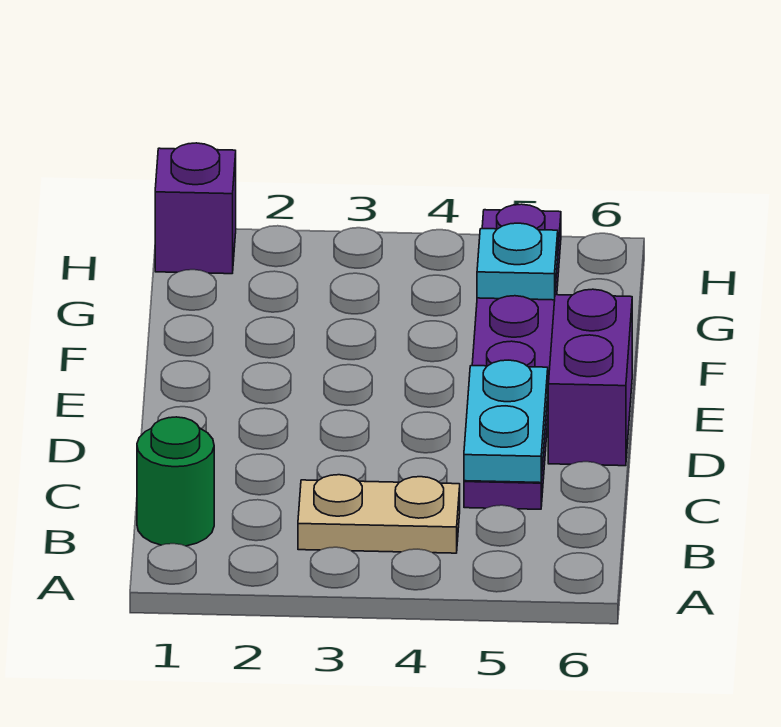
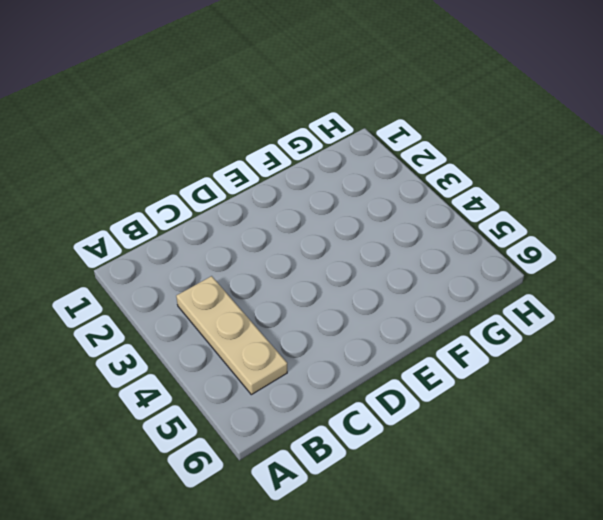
tan plate B3:B5 level 1 -> tan plate B3:B4 level 1
none -> green round brick B1 level 1
none -> purple plate C5:H5 level 1

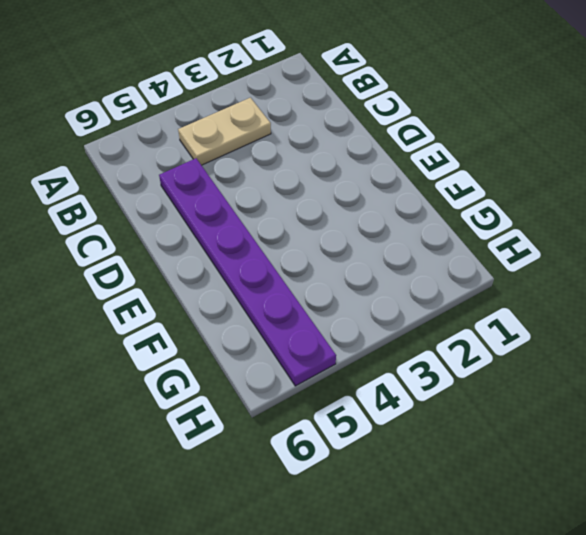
none -> green round brick B1 level 1
none -> purple brick D6:E6 level 1

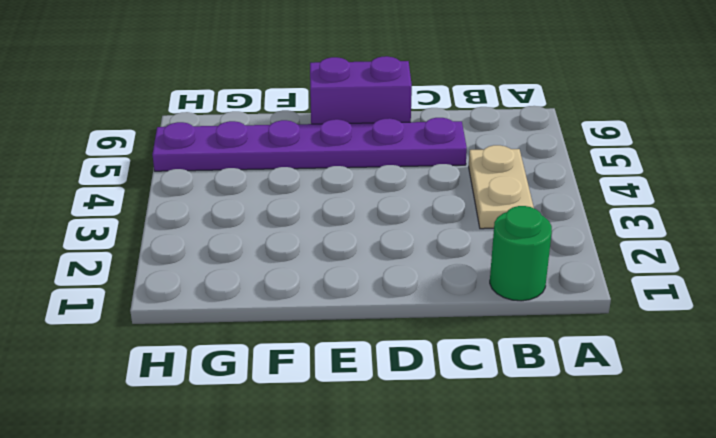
none -> purple brick H1 level 1
none -> cyan plate C5:D5 level 2

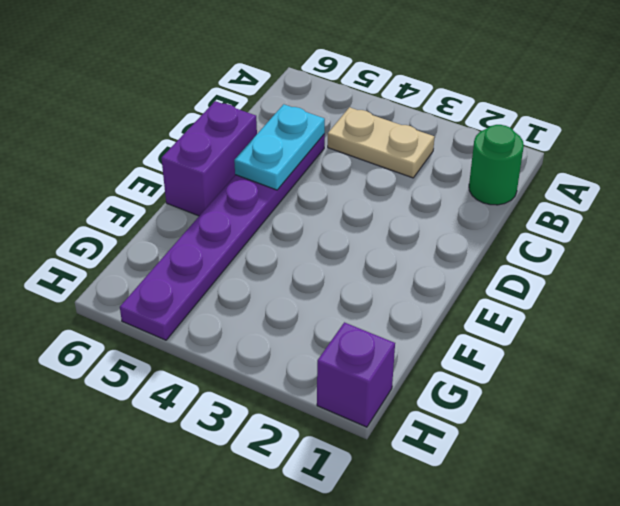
none -> cyan plate G5 level 2

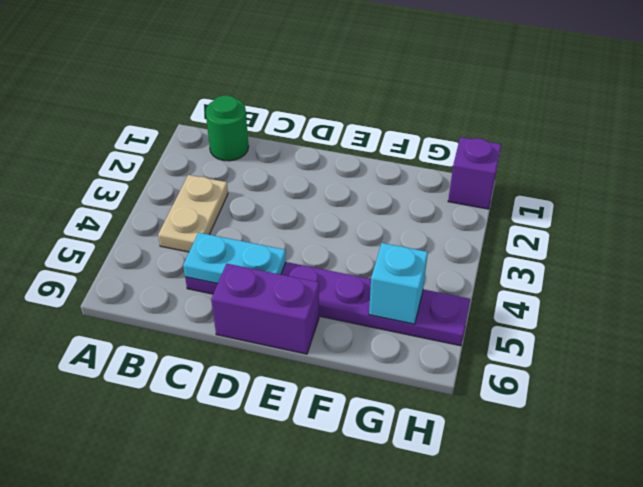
cyan brick G5 level 2 -> cyan plate G5 level 2

